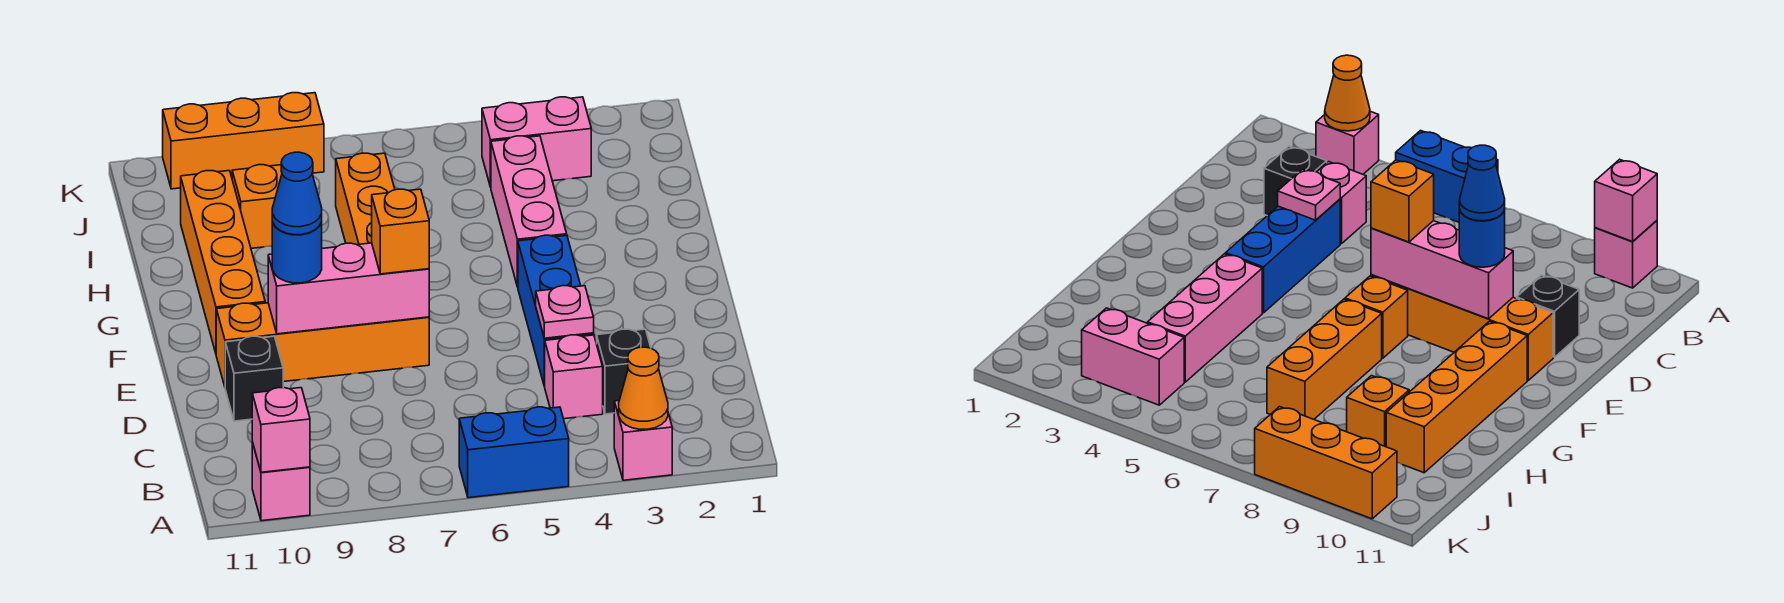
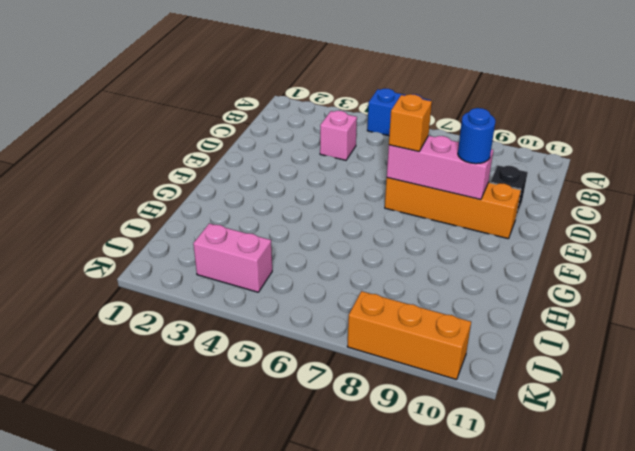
none -> pink brick A3 level 1
none -> pink brick A10 level 1
none -> black brick C3 level 1

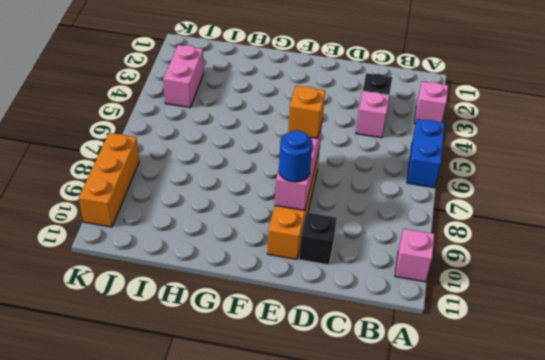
none -> blue brick D4:F4 level 1
none -> orange brick F7 level 1
none -> orange brick F10:I10 level 1

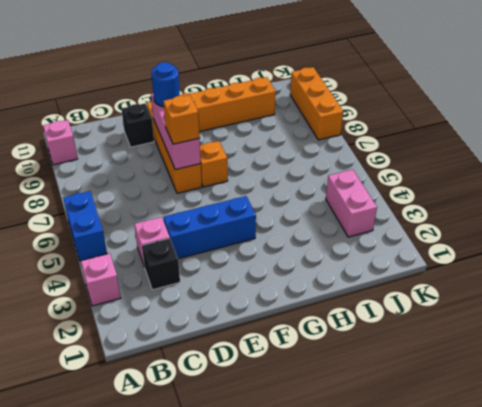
none -> pink brick G4:I4 level 1
none -> orange brick G7:I7 level 1
none -> orange brick I9 level 1

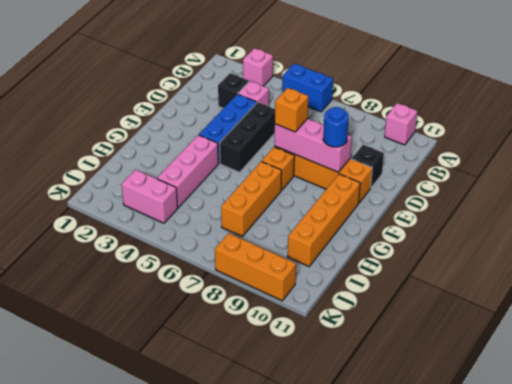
black brick D5:F5 level 1 -> none
none -> orange brick I9 level 1
none -> orange cone A3 level 2
none -> pink brick A10 level 2

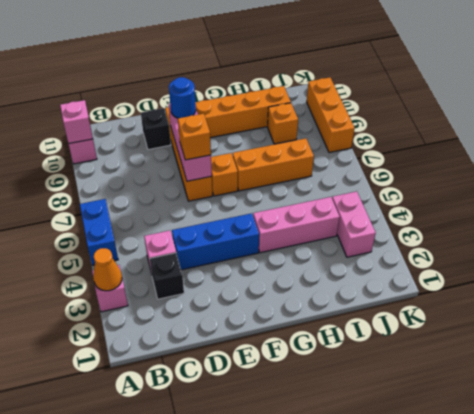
none -> pink plate D4 level 2
none -> blue cone E9 level 4

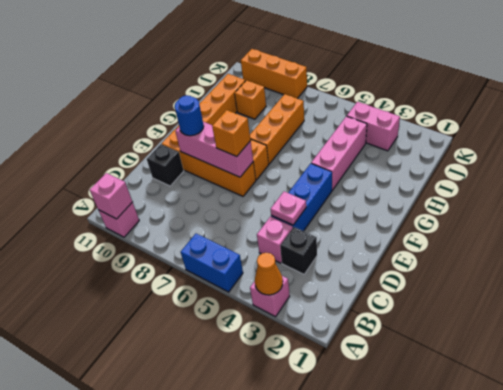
none -> blue cone E9 level 4

